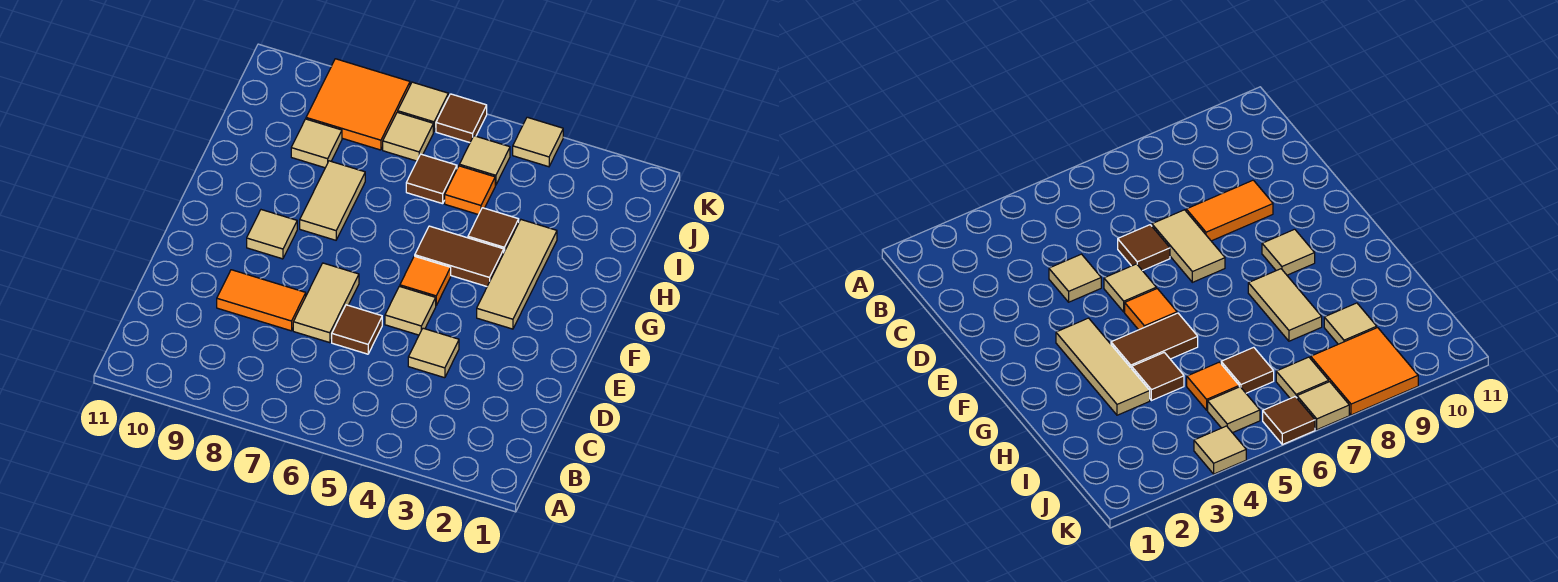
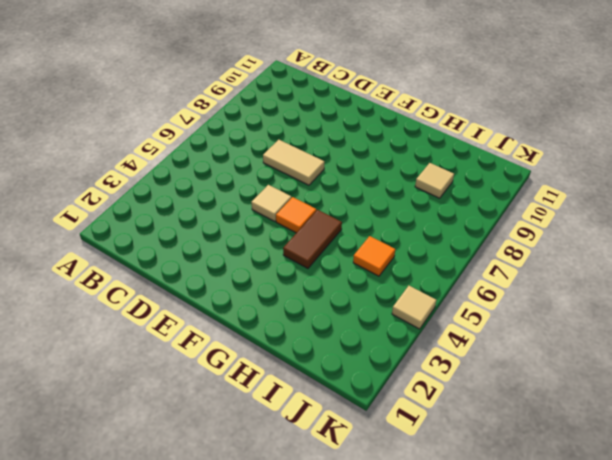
none -> tan tile D4 level 1
none -> brown tile D6 level 1
none -> orange tile D8:D9 level 1

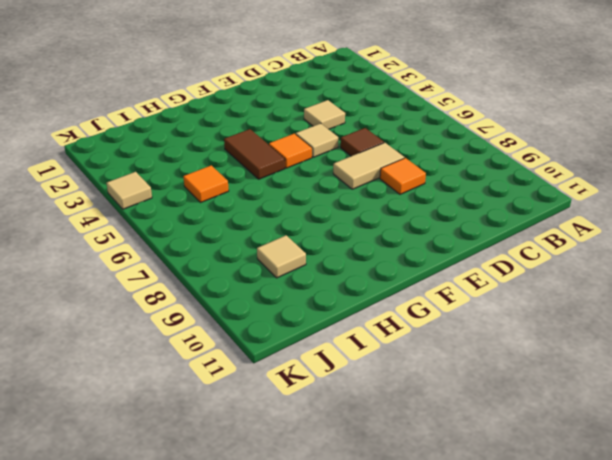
orange tile D8 level 1 -> orange tile D8:D9 level 1
none -> tan tile F3:H3 level 1
none -> tan tile F9 level 1
none -> tan tile G8:H8 level 1

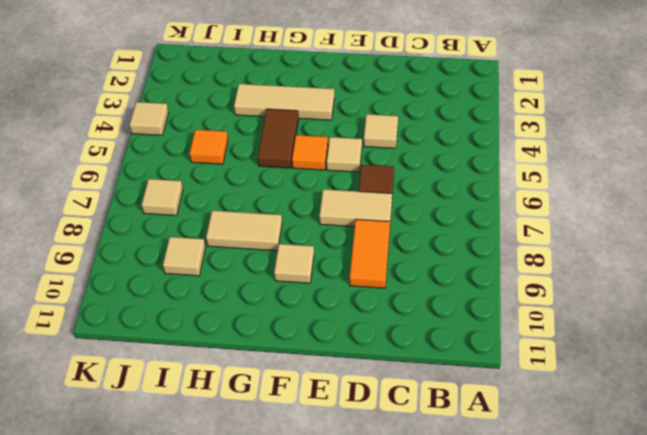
none -> brown tile H4 level 1
none -> brown tile I6 level 1
none -> tan tile J5 level 1

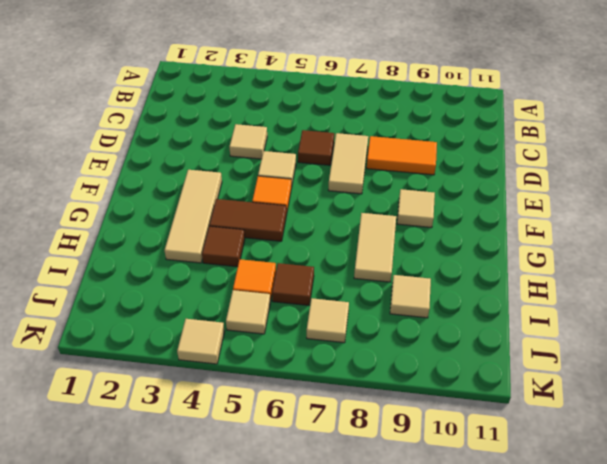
none -> orange tile J8:K9 level 1
none -> brown tile K6 level 1
none -> tan tile K7 level 1

